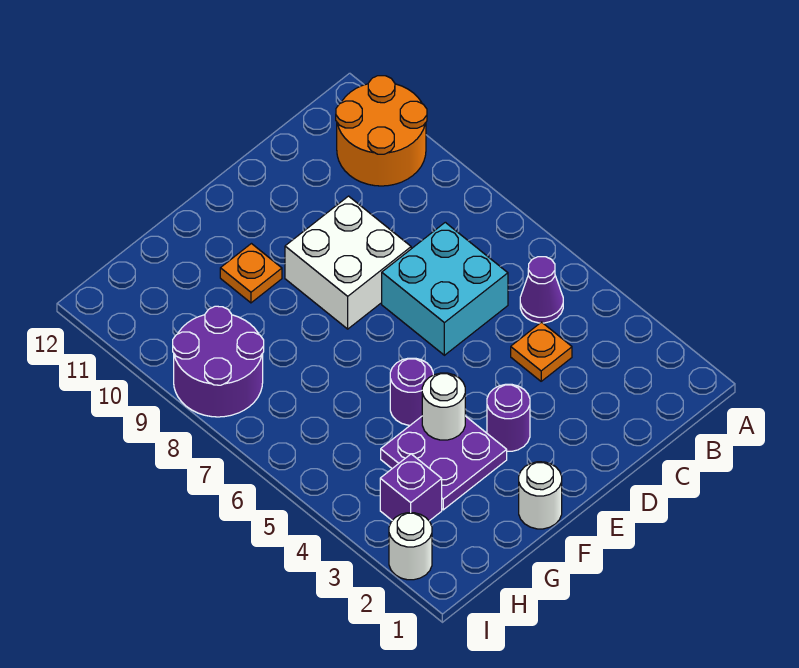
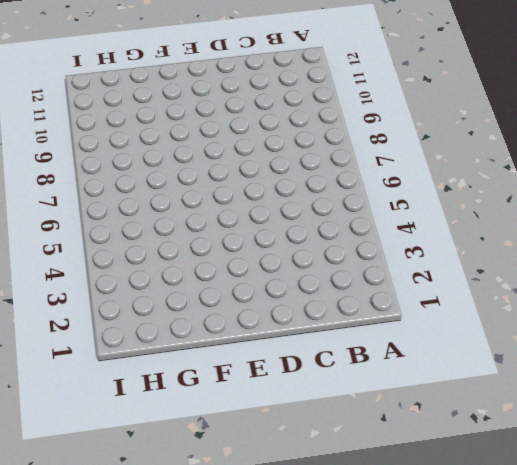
none -> orange round brick A10:B11 level 1
none -> purple cone B5 level 1
none -> orange plate C4 level 1

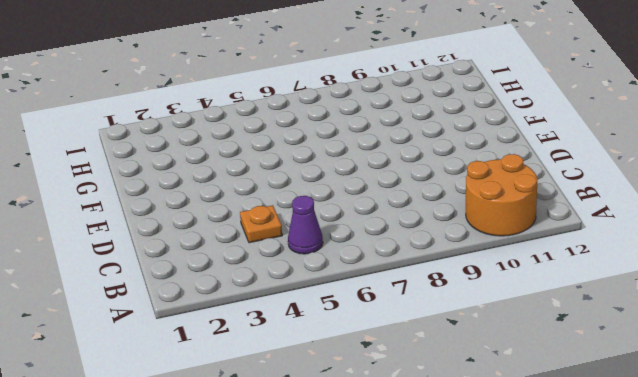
none -> cyan brick C6:D7 level 1
none -> white brick D8:E9 level 1
none -> purple round brick E3 level 1

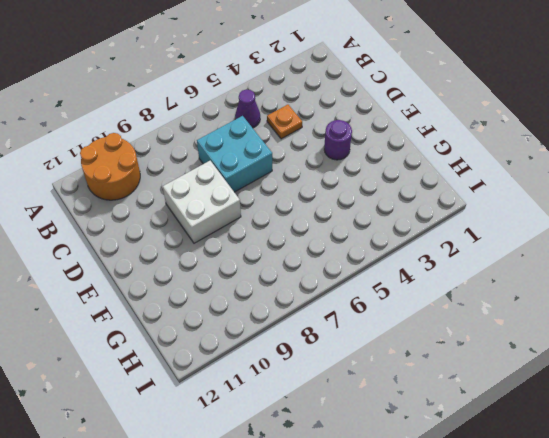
none -> white round brick F1 level 1
none -> purple plate F3:G4 level 1
none -> purple round brick F5 level 1

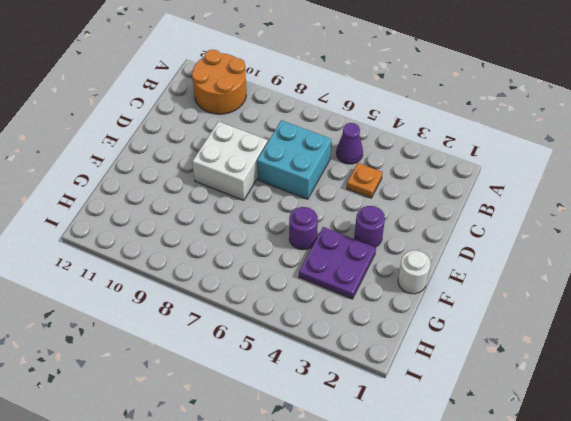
none -> orange plate F10 level 1
none -> purple brick H3 level 1
none -> purple round brick H8:I9 level 1

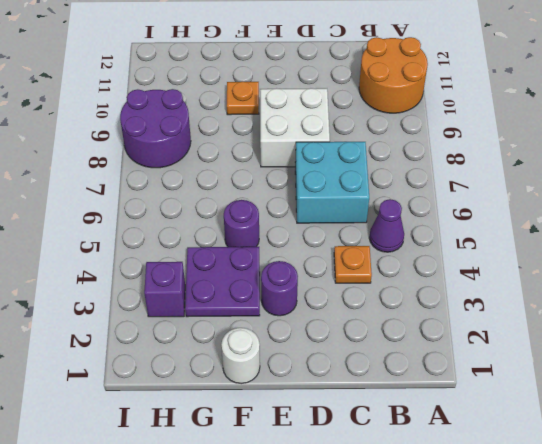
none -> white round brick I2 level 1
none -> white round brick F4 level 2

